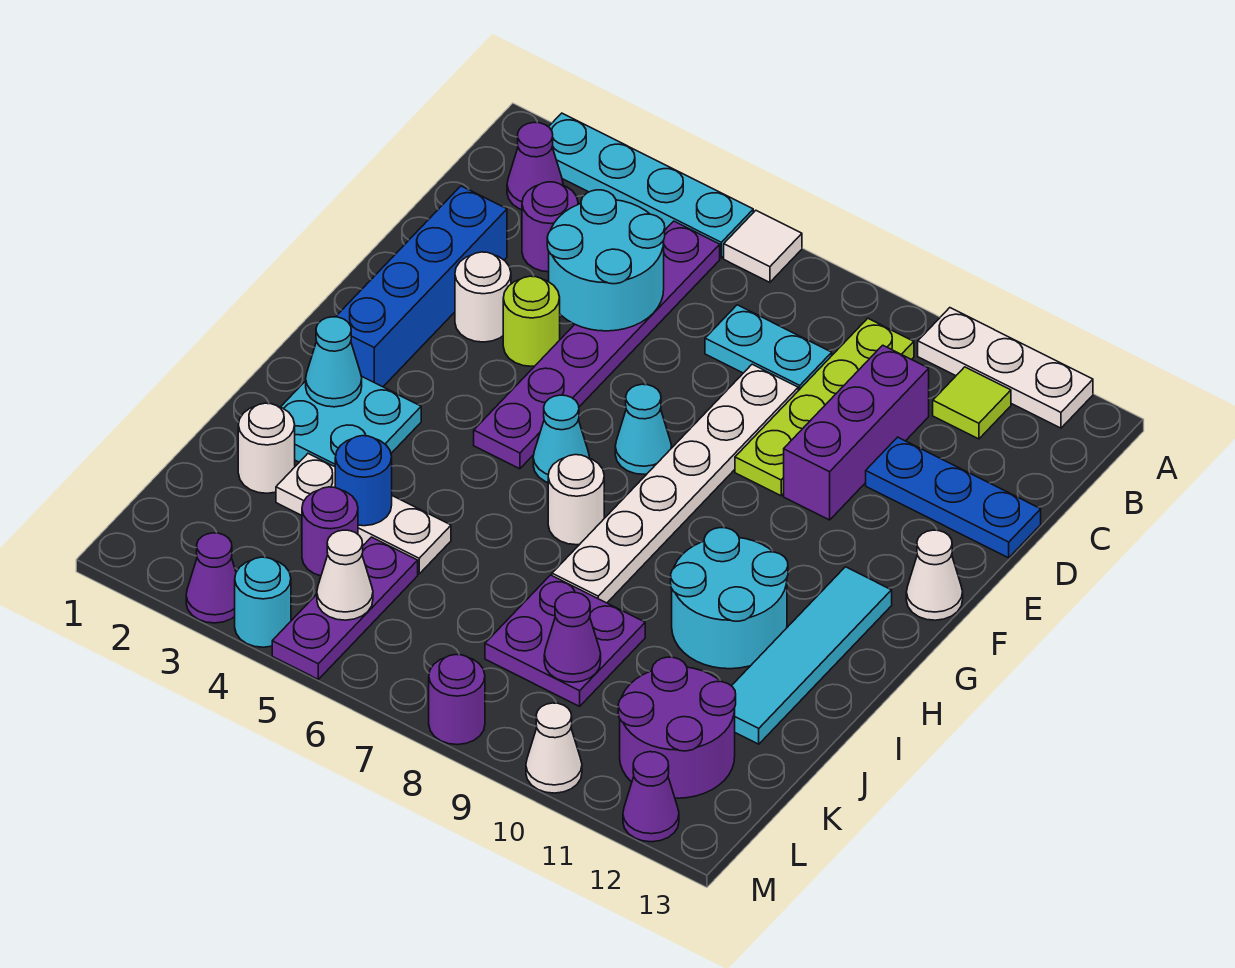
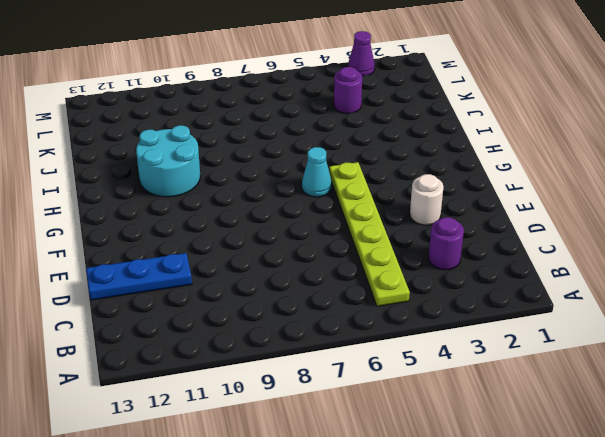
lime plate B5:G5 level 1 -> purple plate B5:G5 level 1
none -> cyan plate A2:A5 level 1
none -> white tile A6 level 1
none -> white plate A10:A12 level 1
none -> purple cone B2 level 1

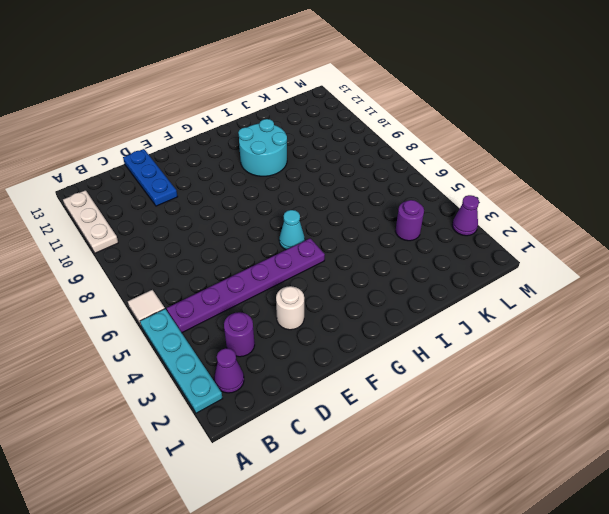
none -> lime plate B9:E9 level 1
none -> lime tile B11 level 1
none -> cyan plate C7:C8 level 1
none -> purple brick C10:E10 level 1

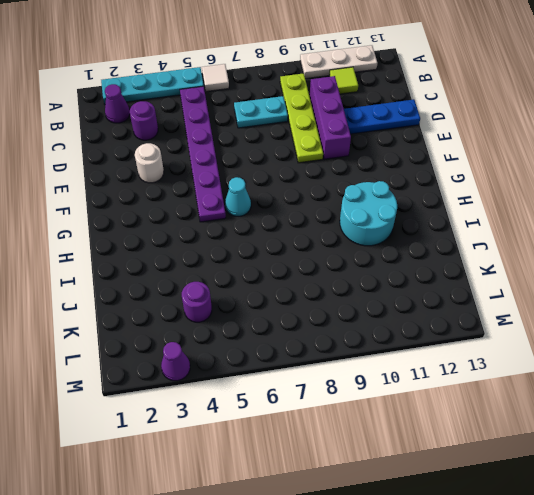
none -> blue brick D2:G2 level 1
none -> white plate D8:I8 level 1
none -> lime round brick E4 level 1
none -> cyan cone F7 level 1

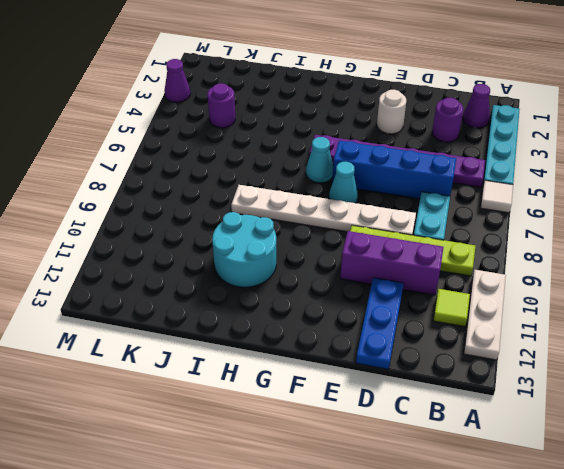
blue brick C6:F6 level 1 -> blue brick D2:G2 level 1
none -> lime round brick E4 level 1
none -> white cone F13 level 1
none -> cyan tile G12:J12 level 1
none -> cyan plate H2:I3 level 1

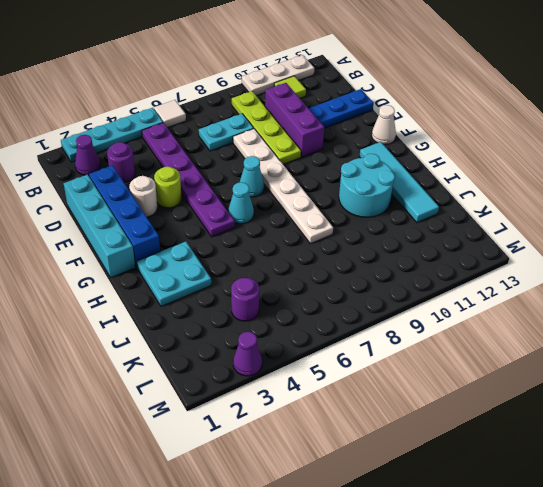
cyan brick D1:G1 level 1 -> none
none -> white round brick H7 level 1
none -> white round brick J2 level 1
none -> white plate J3:J5 level 1
none -> purple plate J8:K9 level 1

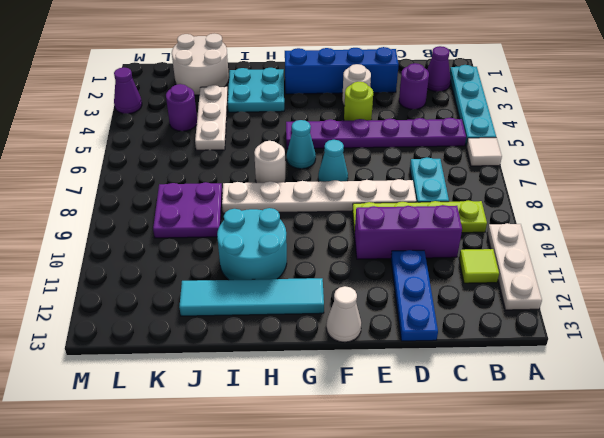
white round brick J1:K2 level 1 -> white round brick J2 level 1
none -> purple plate K5:M5 level 1
none -> purple round brick K11:L12 level 1
none -> cyan round brick M4 level 1
none -> purple round brick M8 level 1

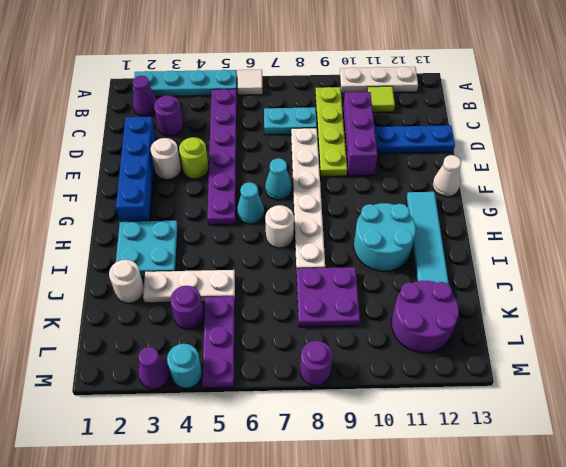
none -> white cone M10 level 1
none -> purple cone M12 level 1
none -> cyan round brick C4:D5 level 2
none -> cyan cone H2 level 2

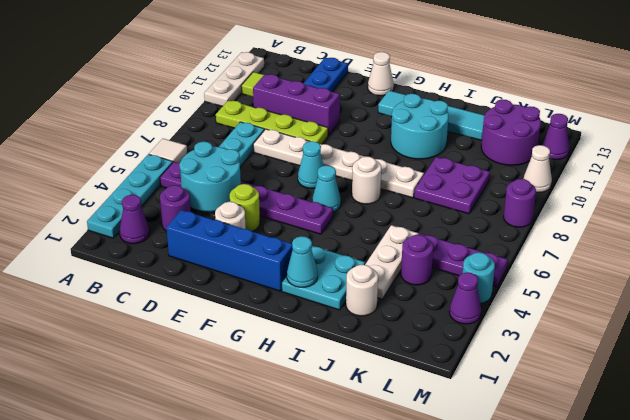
none -> blue round brick J4 level 2
none -> purple cone K9 level 2
none -> white cone L5 level 2

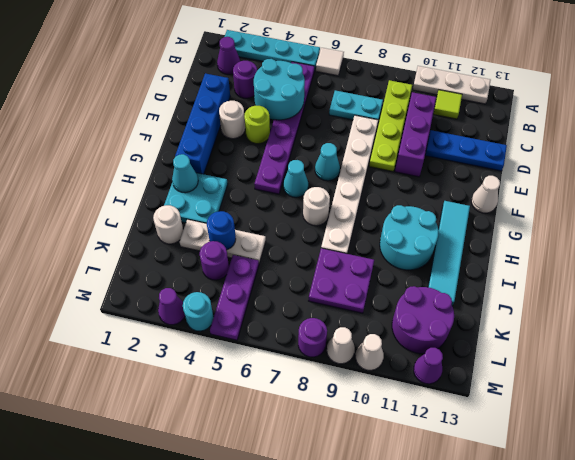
white cone M9 level 1 -> white cone L5 level 2
none -> purple cone K9 level 2

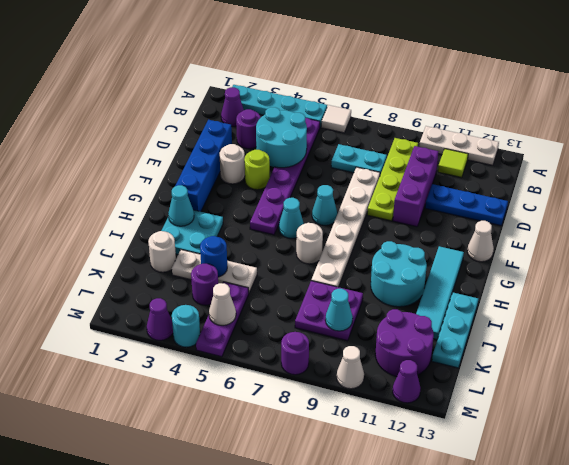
cyan plate I13:K13 level 1 -> none
cyan cone K9 level 2 -> purple cone K9 level 2

